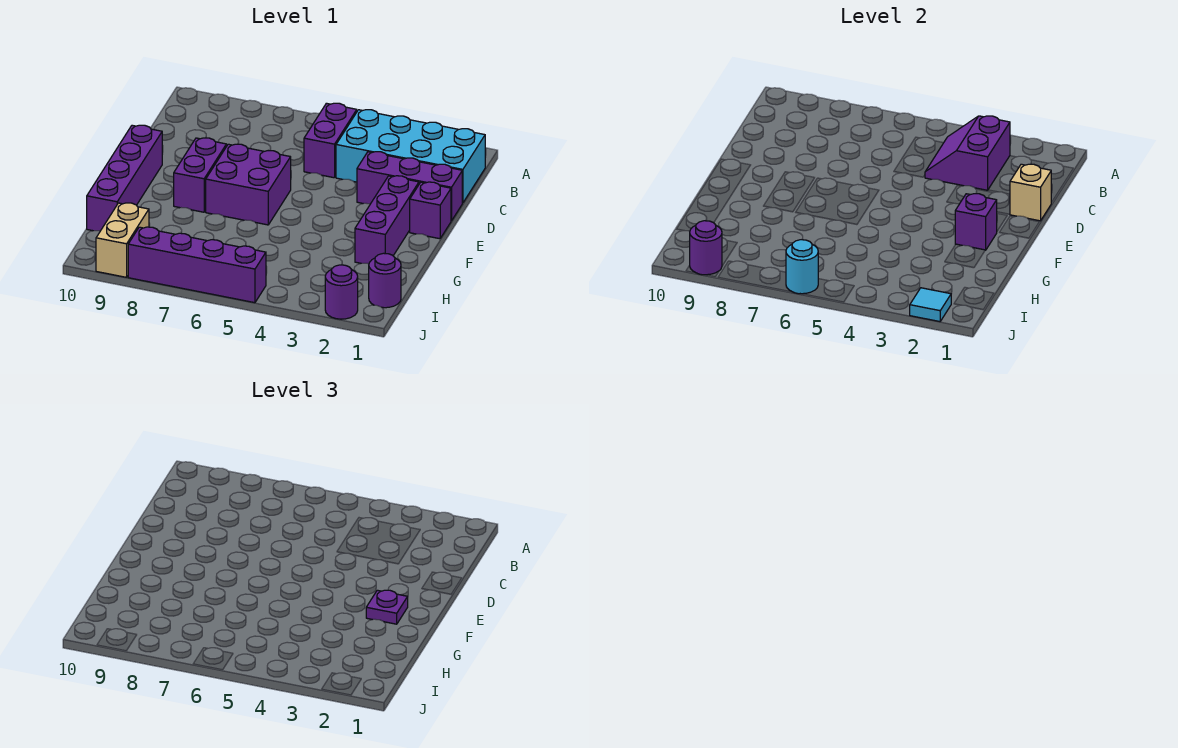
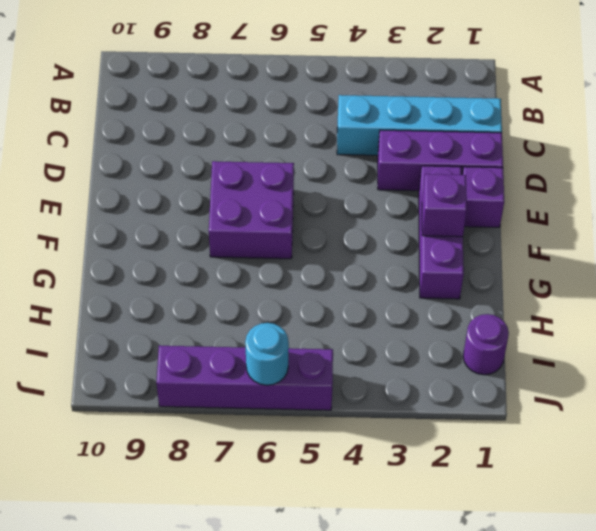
cyan brick C1:C4 level 1 -> cyan brick B1:C4 level 1
none -> purple brick B5:C5 level 1
none -> purple brick E8:F8 level 1
none -> purple brick E10:H10 level 1

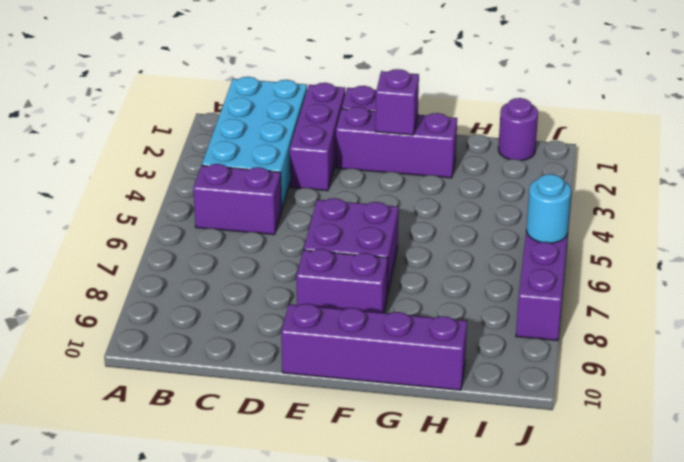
none -> tan brick I9:J9 level 1
none -> purple round brick J2 level 1
none -> purple slope B3:C4 level 2 top 3

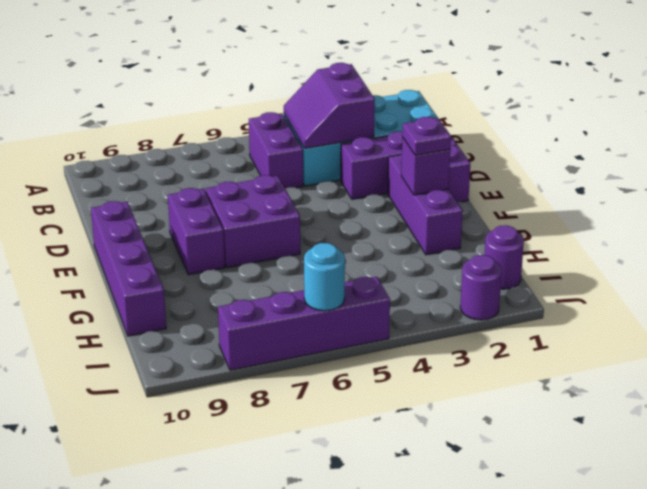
none -> tan brick I9:J9 level 1
none -> tan brick D1 level 2
none -> cyan tile J2 level 2

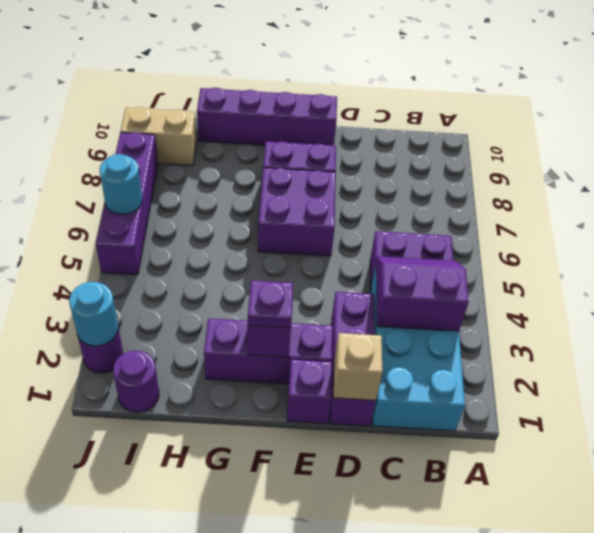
cyan round brick J2 level 2 -> cyan tile J2 level 2
none -> purple round brick J9 level 2

